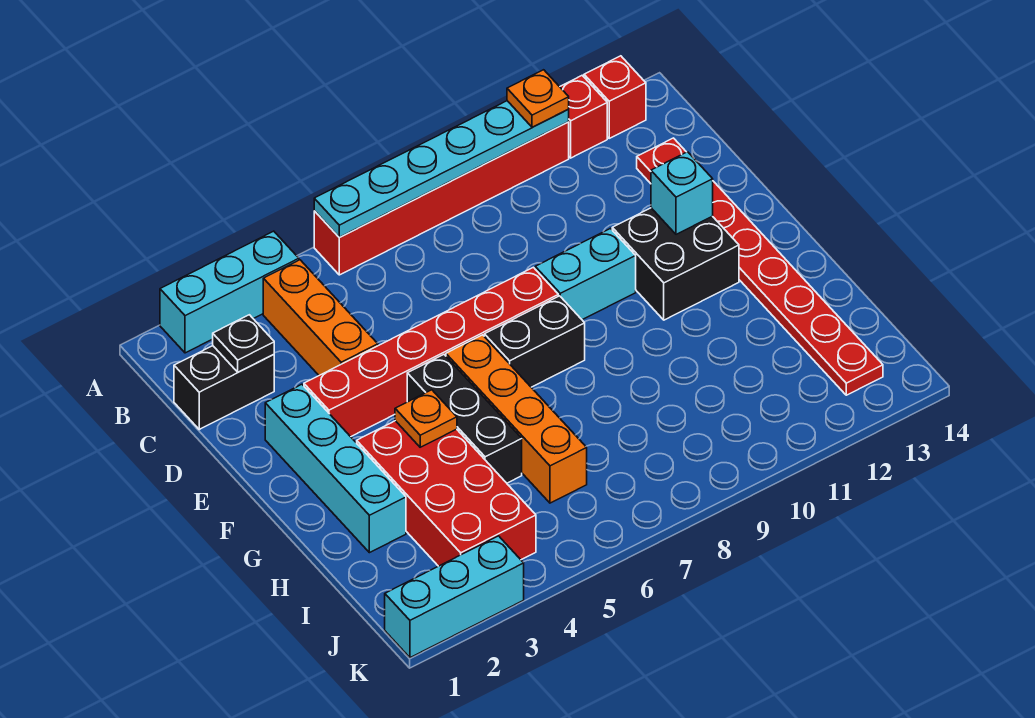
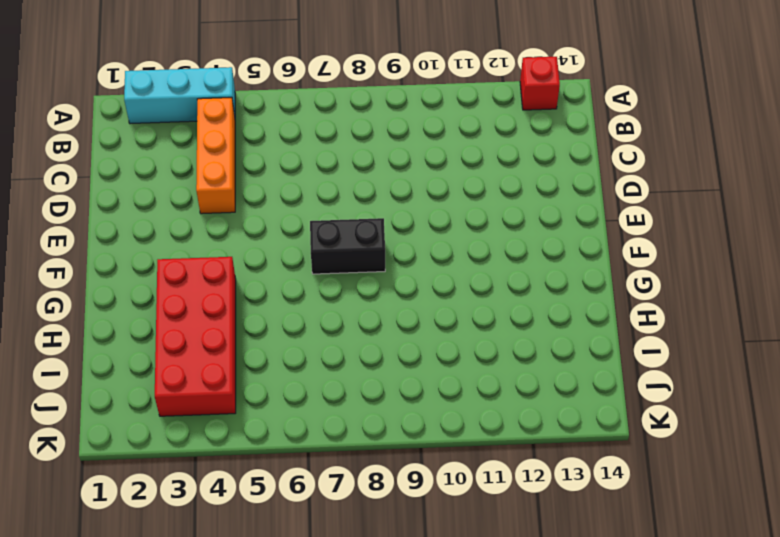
none -> red brick A6:A11 level 1
none -> red brick A12 level 1
none -> black brick C1:C2 level 1

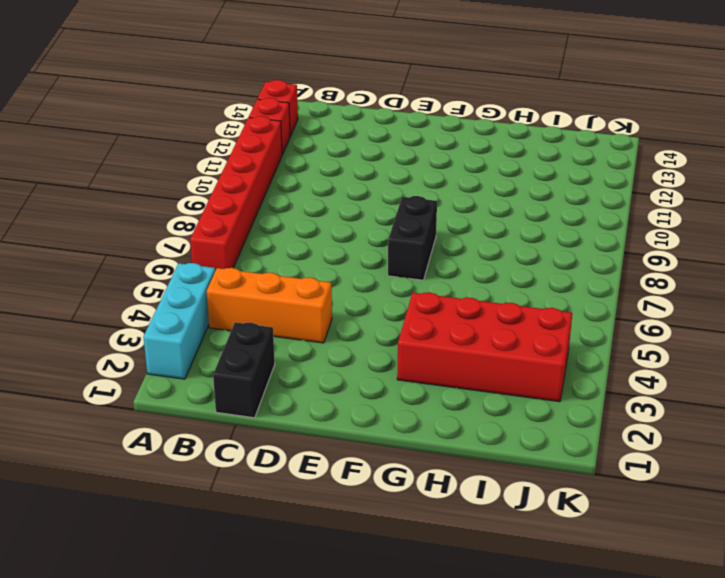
none -> red plate C13:J13 level 1
none -> cyan brick E2:H2 level 1
none -> red brick E3:E8 level 1

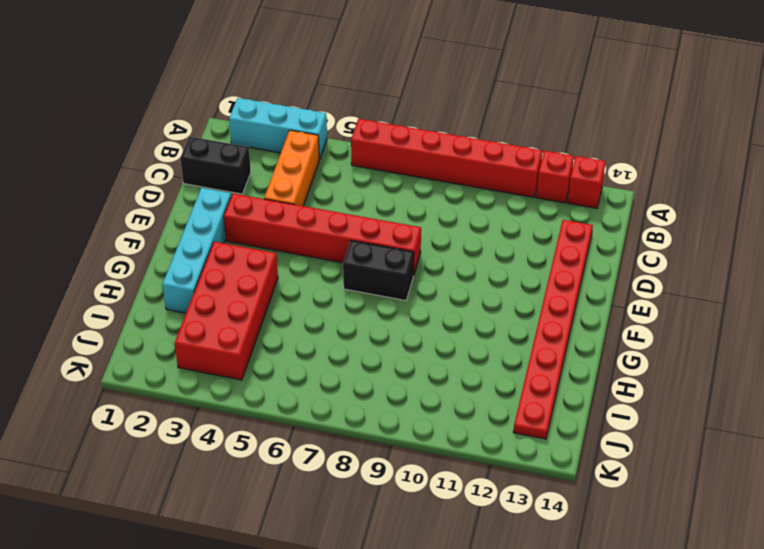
none -> cyan brick E9:E10 level 1
none -> black brick E11:F12 level 1
none -> black brick F5:H5 level 1

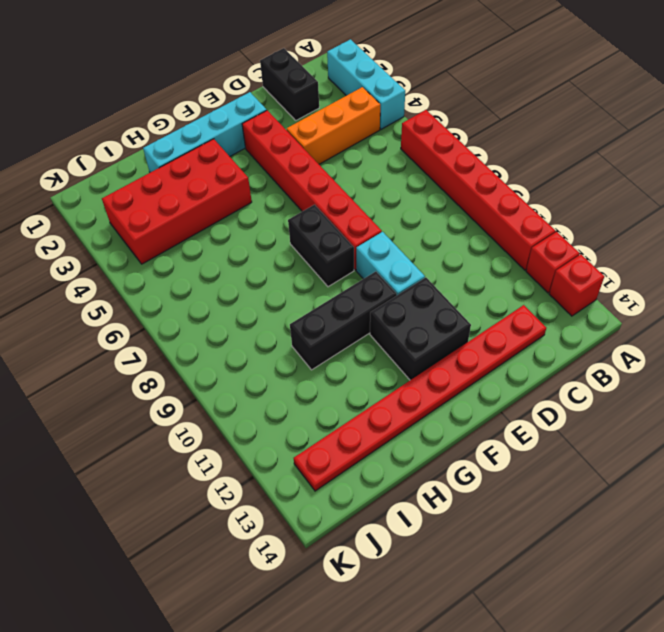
black brick F10:H10 level 1 -> black brick F5:H5 level 1
none -> orange brick F6:I6 level 1
none -> cyan brick K1:K3 level 1
none -> cyan plate A6:A11 level 2

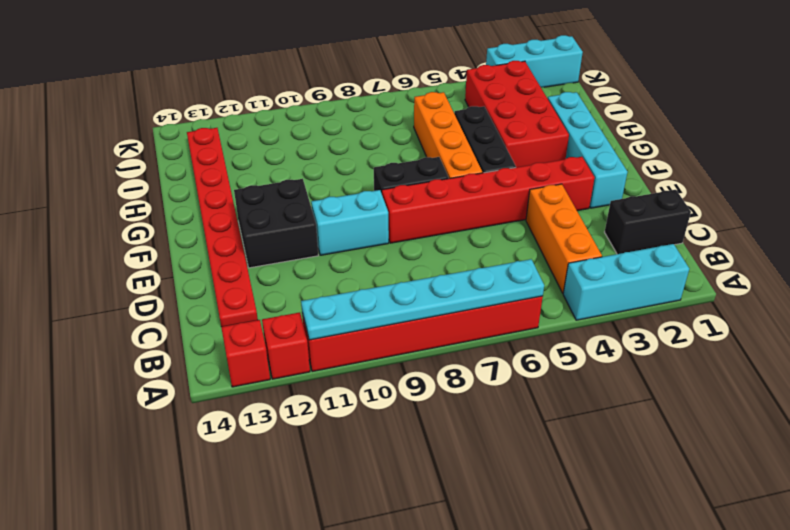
none -> black plate C2 level 2
none -> cyan brick E12 level 2
none -> orange plate G4 level 2

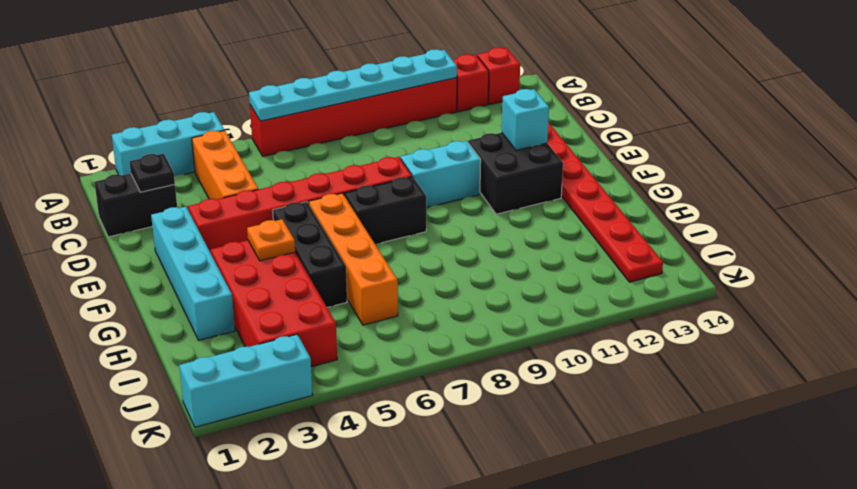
none -> orange plate A11 level 3

